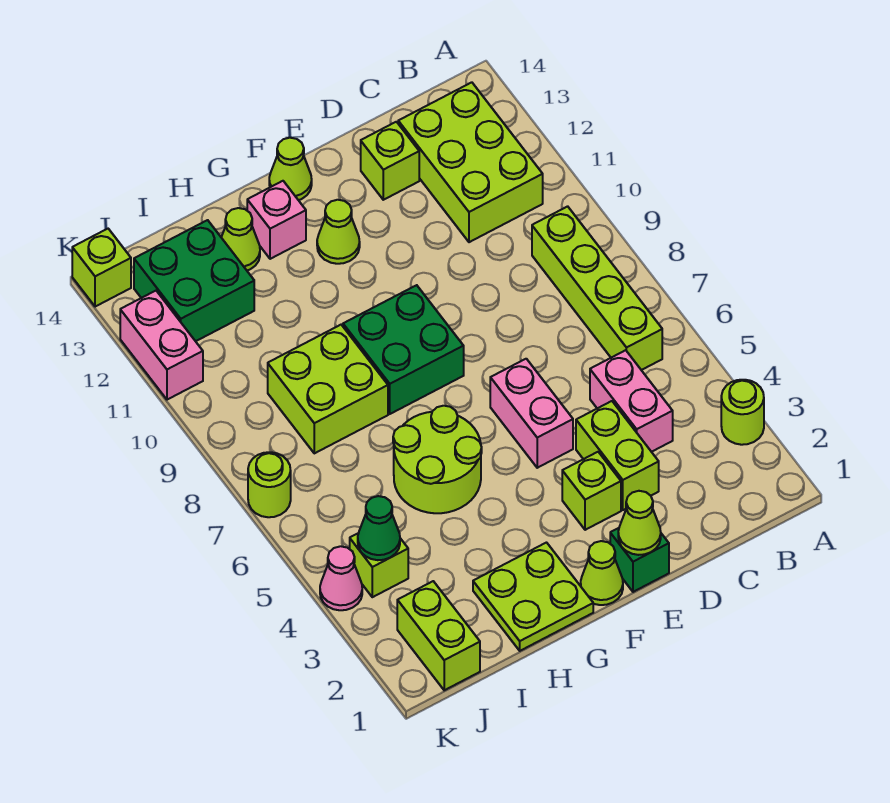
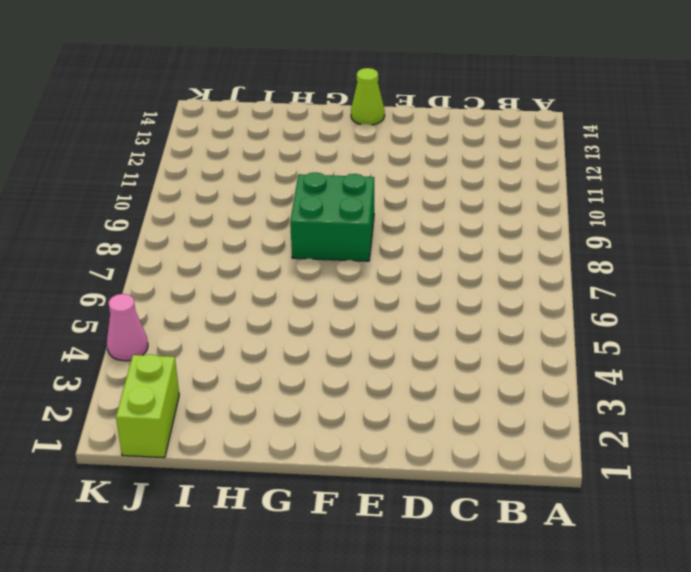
none -> lime round brick A3 level 1
none -> lime brick B6:B9 level 1
none -> lime brick B11:C13 level 1

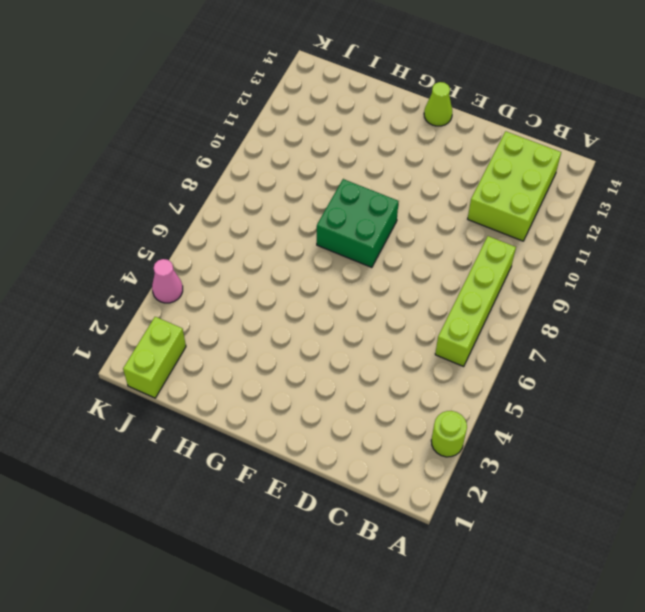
none -> pink brick C4:C5 level 1
none -> lime brick D3:D4 level 1
none -> lime brick D13 level 1

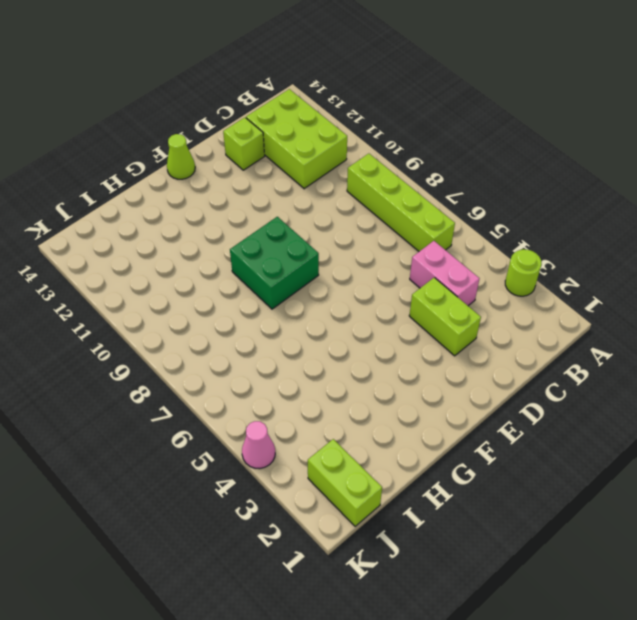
none -> green brick E1 level 1
none -> lime brick E3 level 1
none -> pink brick E5:E6 level 1

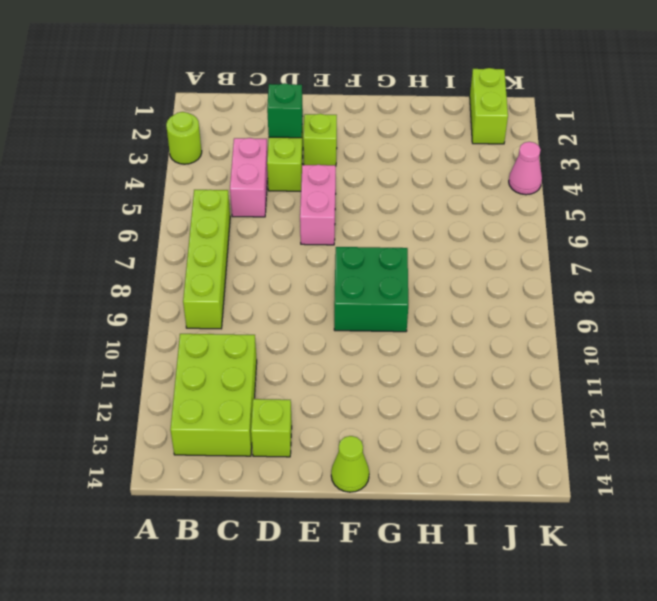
green brick D3 level 2 -> green brick E1 level 1
none -> lime cone F1 level 1
none -> lime cone F12 level 1
none -> lime plate G1:H2 level 1

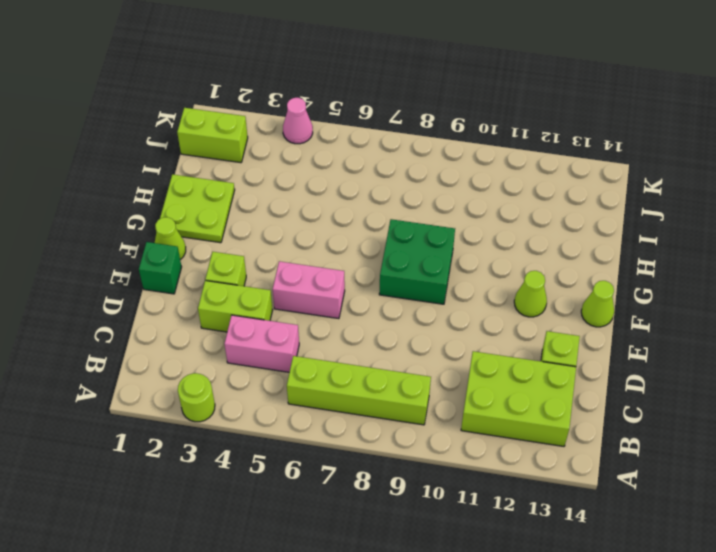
none -> lime round brick G5:H6 level 1
none -> pink brick G13 level 1
none -> lime brick H8:I9 level 1

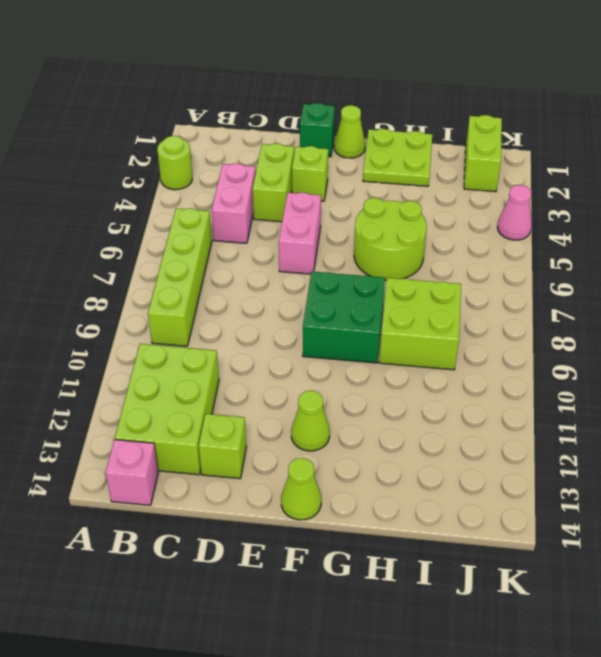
pink brick B14 level 1 -> pink brick G13 level 1
none -> lime cone H13 level 1
none -> green brick I12:J13 level 1
none -> lime brick J4 level 1

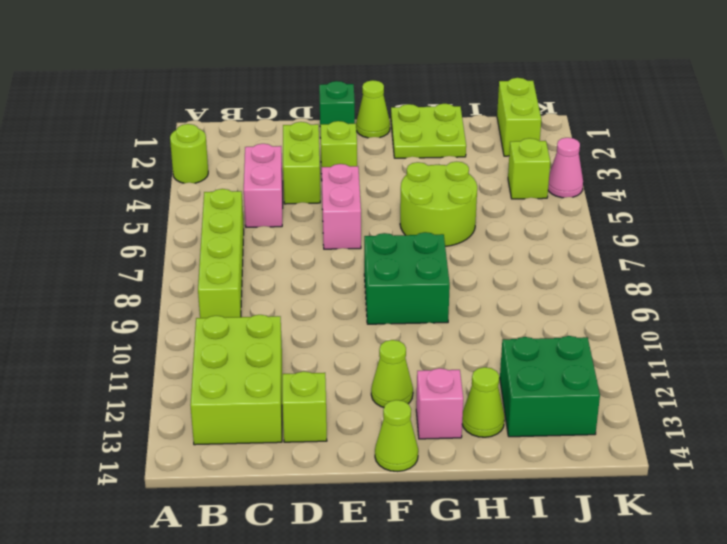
none -> lime brick H8:I9 level 1
none -> lime round brick K7 level 1
none -> pink brick K11:K12 level 1

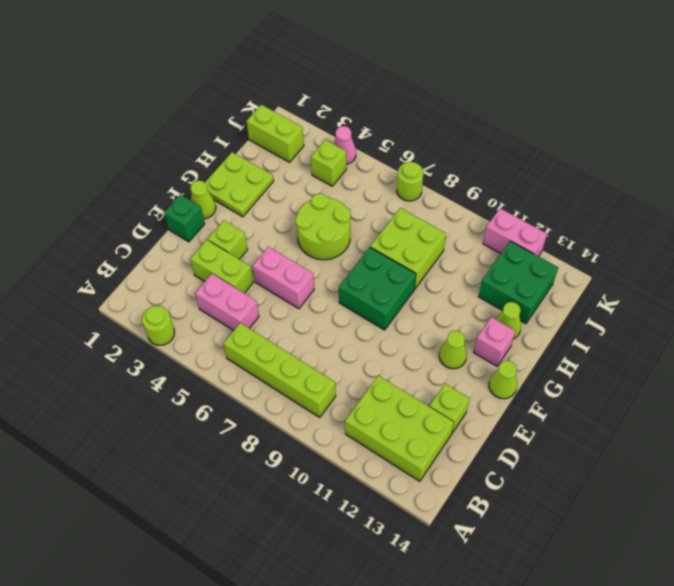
none -> lime brick K14 level 1
none -> lime cone E1 level 2
none -> green cone J4 level 2

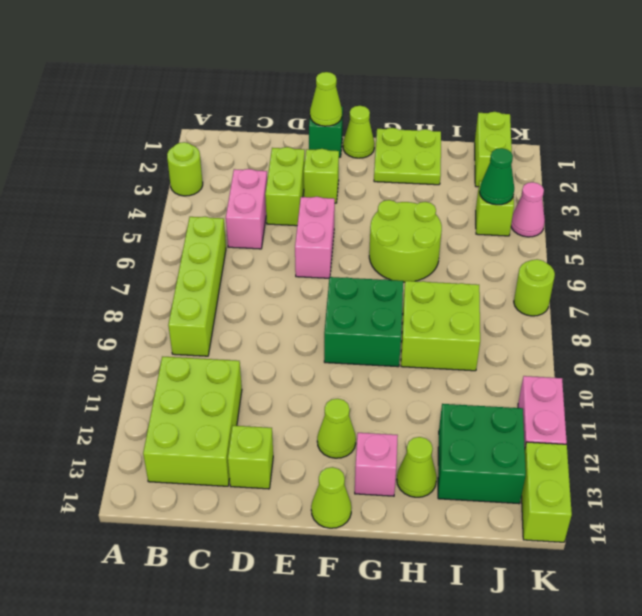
lime brick K13:K14 level 1 -> lime brick K14 level 1

